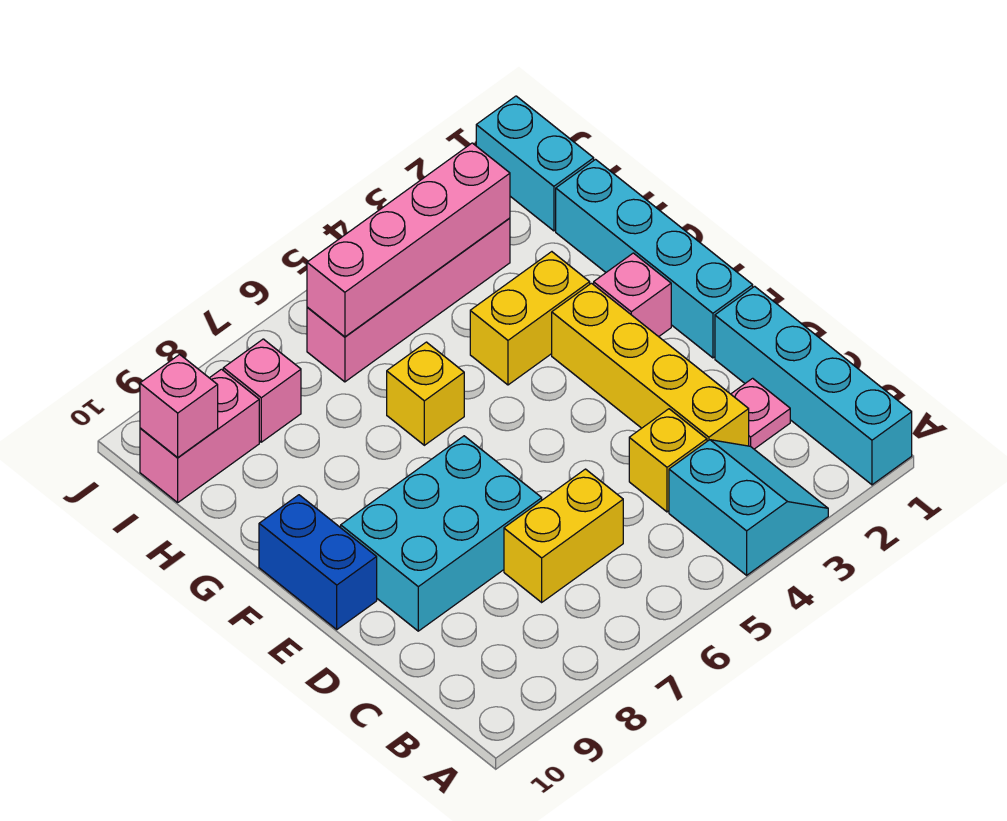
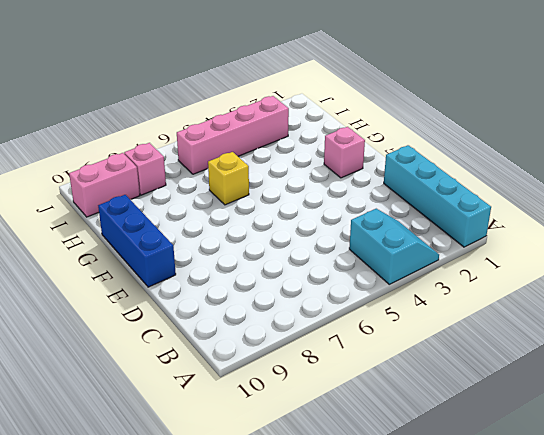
blue brick E10:G10 level 1 -> blue brick E10:F10 level 1
none -> pink plate C2 level 1
none -> yellow brick C3:F3 level 1
none -> yellow brick C4 level 1

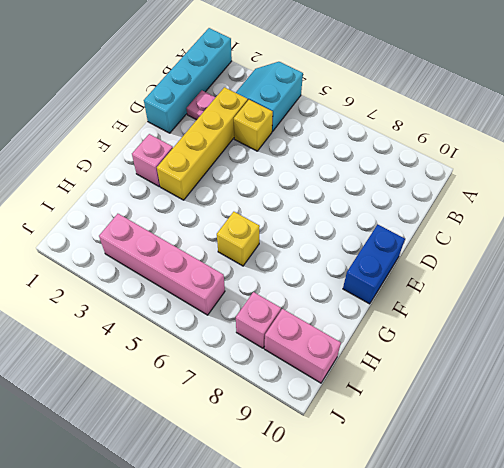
none -> yellow brick C6:C7 level 1
none -> cyan brick D7:E9 level 1
none -> cyan brick E1:H1 level 1

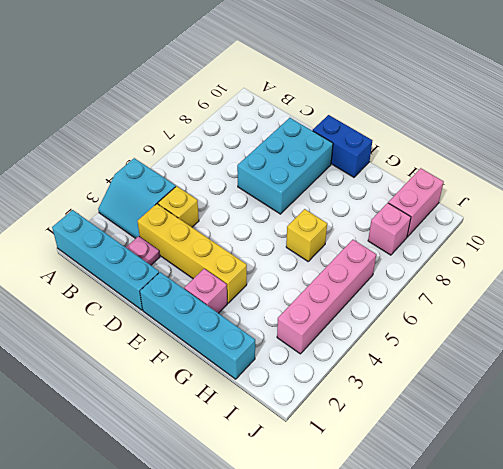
none -> yellow brick C6:C7 level 1
none -> yellow brick G3:G4 level 1
none -> cyan brick I1:J1 level 1

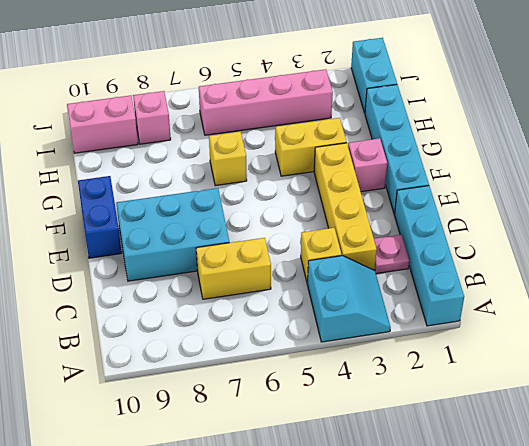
none -> pink brick I3:I6 level 2
none -> pink brick I10 level 2

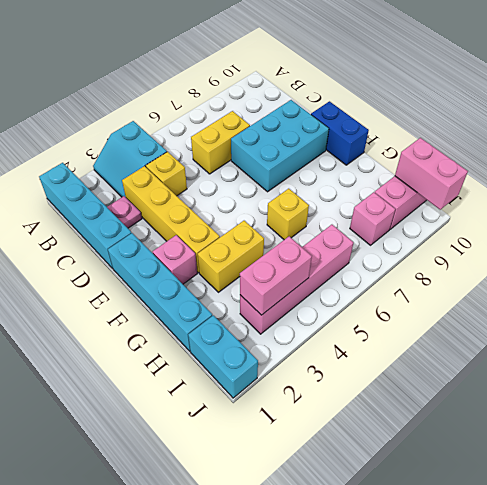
pink brick I3:I4 level 2 -> pink brick I3:I6 level 2
pink brick I10:J10 level 2 -> pink brick I10 level 2

